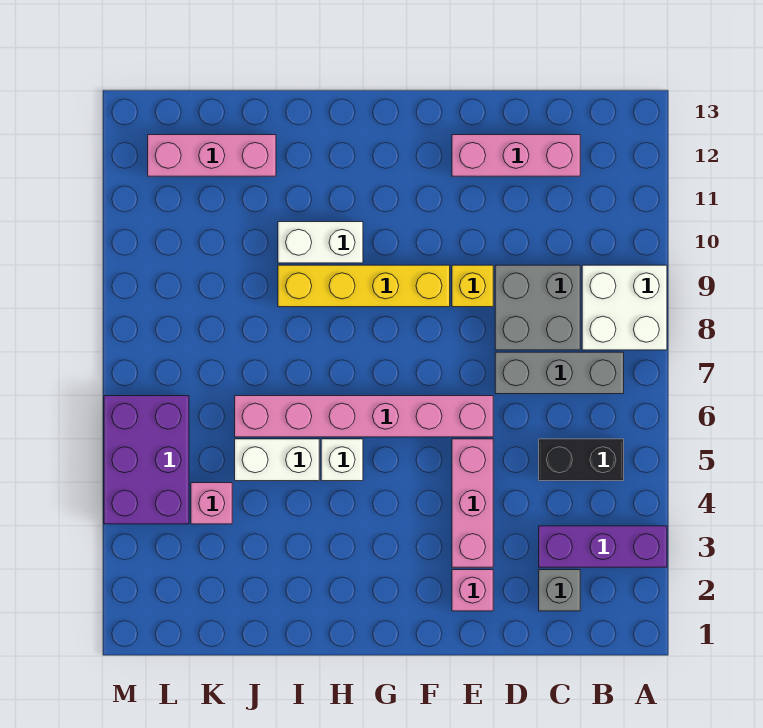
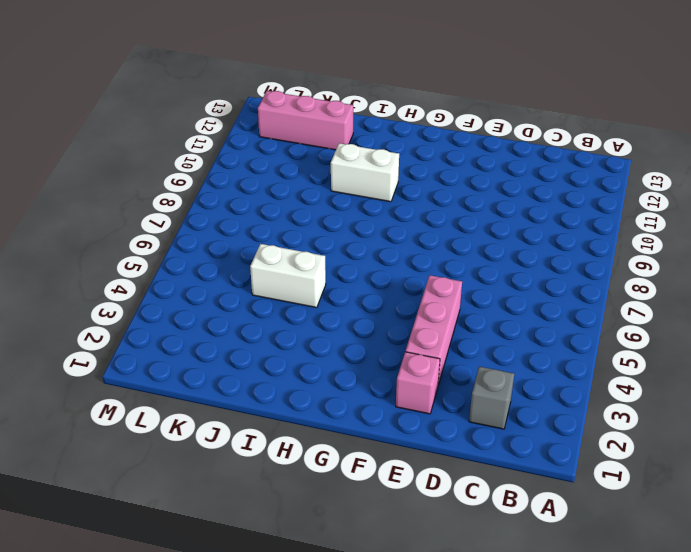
none -> purple brick A3:C3 level 1
none -> white brick A8:B9 level 1
none -> black brick B5:C5 level 1

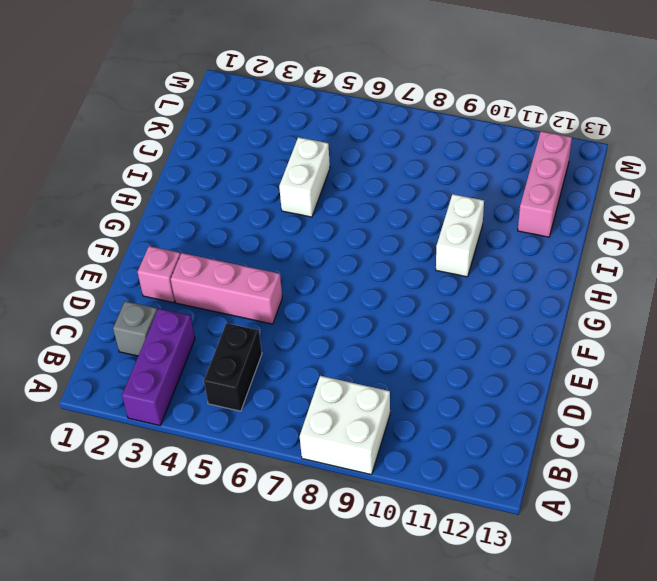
none -> grey brick B7:D7 level 1
none -> grey brick C8:D9 level 1
none -> pink brick C12:E12 level 1

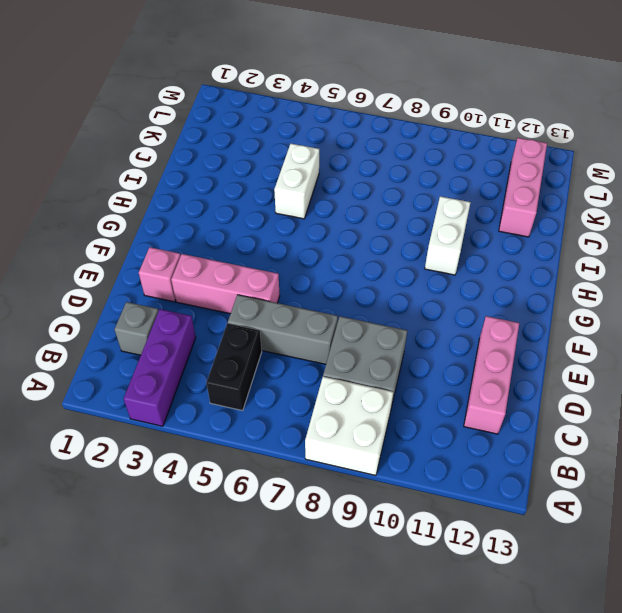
grey brick D5:D7 level 1 -> grey brick B7:D7 level 1
none -> pink brick E6:J6 level 1
none -> yellow brick E9 level 1
none -> yellow brick F9:I9 level 1

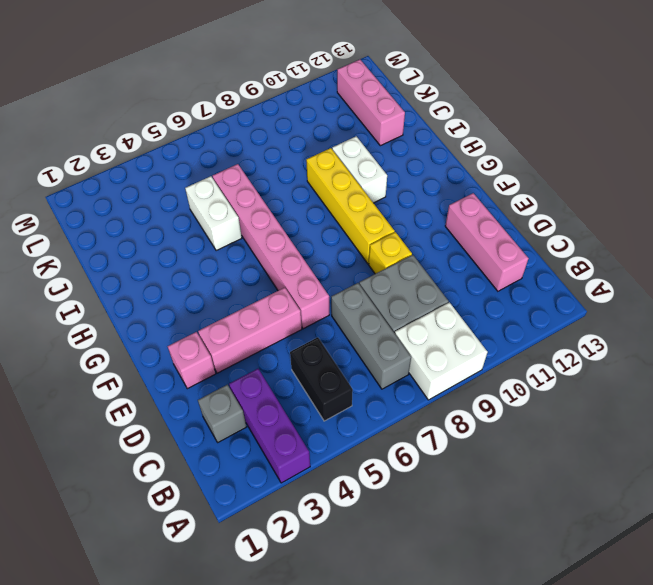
none -> white brick H5 level 1
none -> pink brick K4 level 1
none -> purple brick L4:M6 level 1

